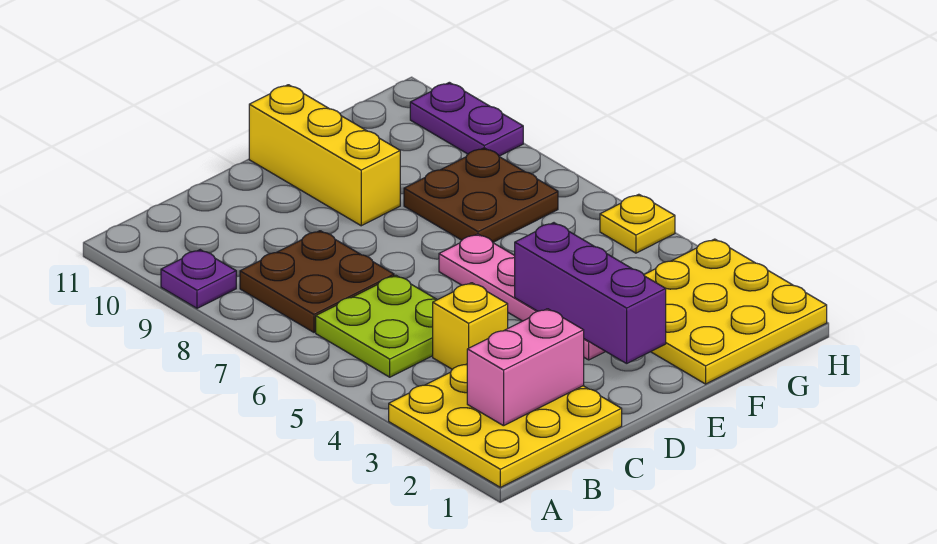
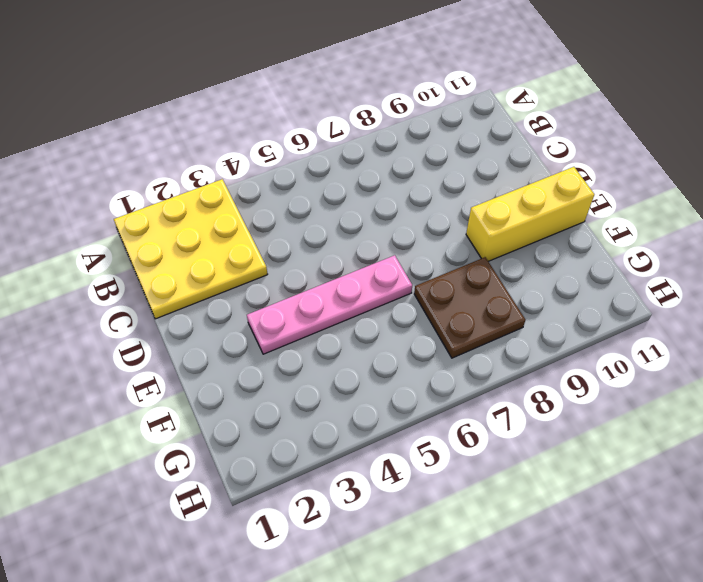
none -> purple plate A9 level 1
none -> lime plate B5:C6 level 1
none -> brown plate B7:C8 level 1

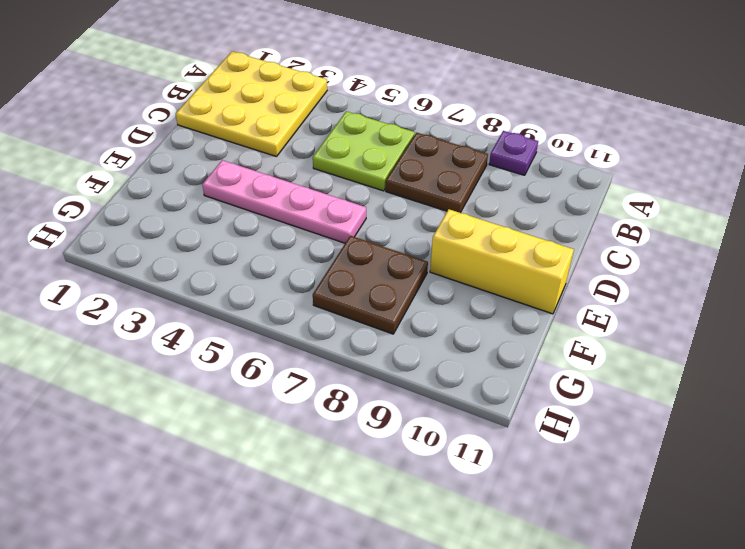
none -> yellow brick C4 level 1
none -> yellow plate F1:H3 level 1
none -> yellow plate H5 level 1

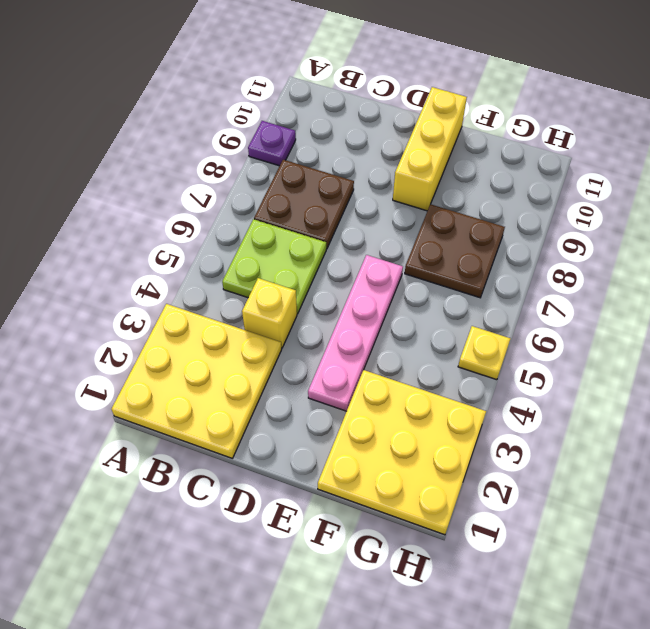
none -> purple plate H9:H10 level 1
none -> pink brick B2:C2 level 2
none -> purple brick E2:E4 level 2

